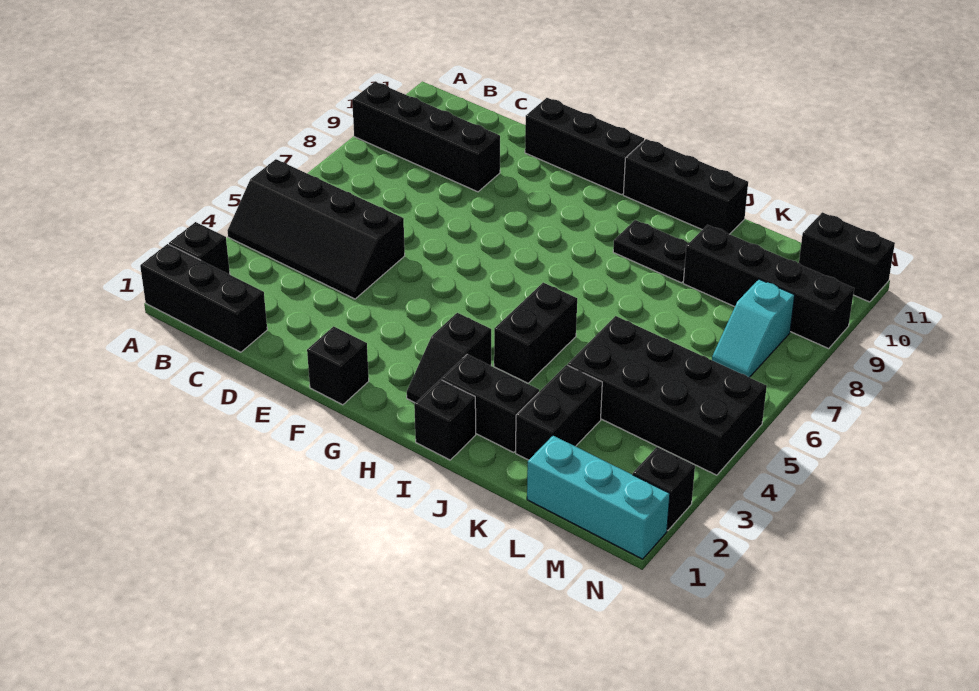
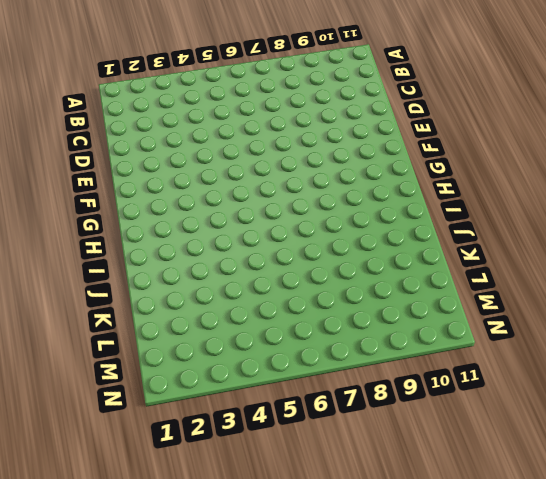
none -> black brick A1:C1 level 1
none -> black brick A2 level 1
none -> black slope A4:D5 level 1 top 5

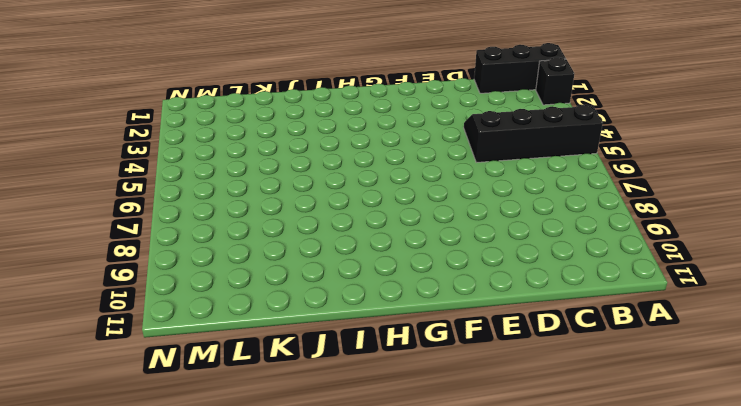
none -> black brick A9:D9 level 1
none -> black brick E11:G11 level 1
none -> black brick F1 level 1

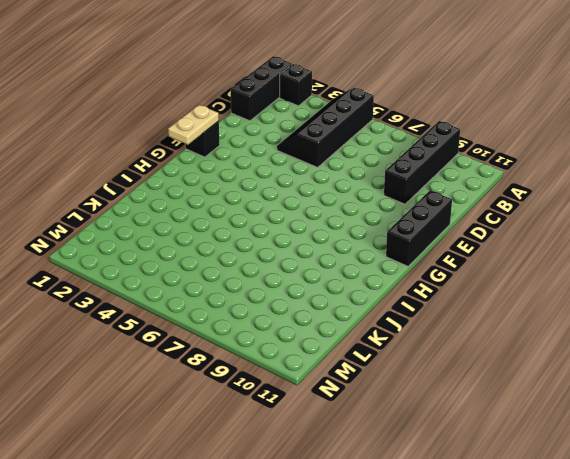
tan plate F1:G1 level 2 -> none
none -> black slope H2:H3 level 1 top 3
none -> black brick H11:J11 level 1
none -> black brick I1 level 1

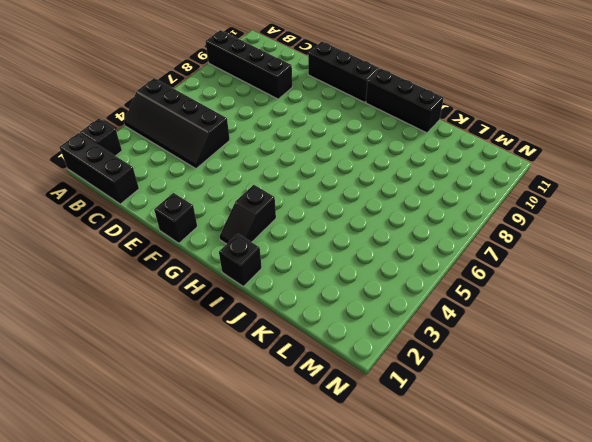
none -> black brick I2:J2 level 1
none -> black brick I4:I5 level 1
none -> black plate I9:J9 level 1

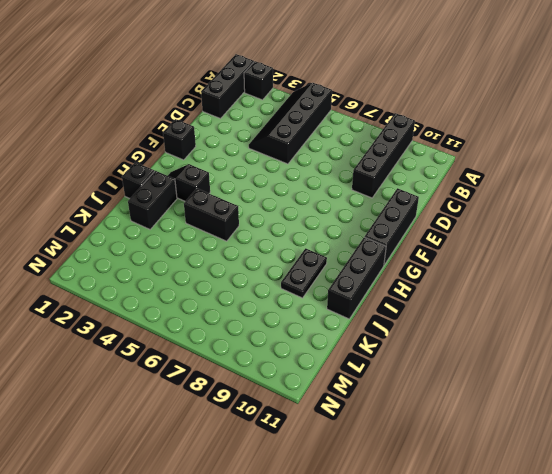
none -> black brick K2:K3 level 1
none -> black brick K4:N5 level 1
none -> black brick K9:N9 level 1

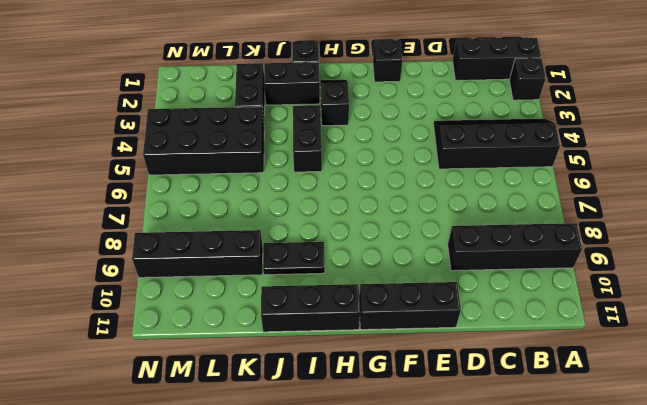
none -> cyan brick L1:N1 level 1
none -> cyan slope M7:M8 level 1 top 8
none -> black brick M11:N11 level 1

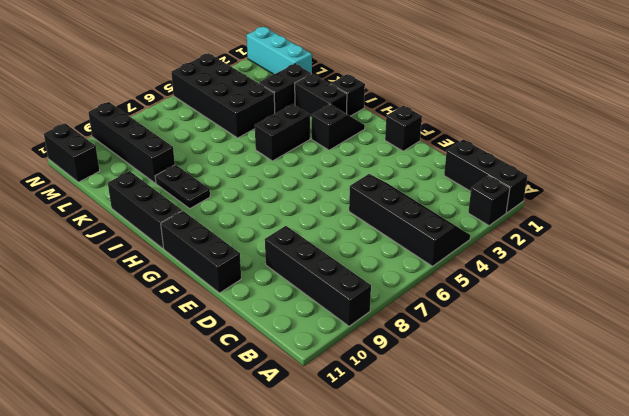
none -> cyan slope M7:M8 level 1 top 8
none -> black brick N2 level 1

